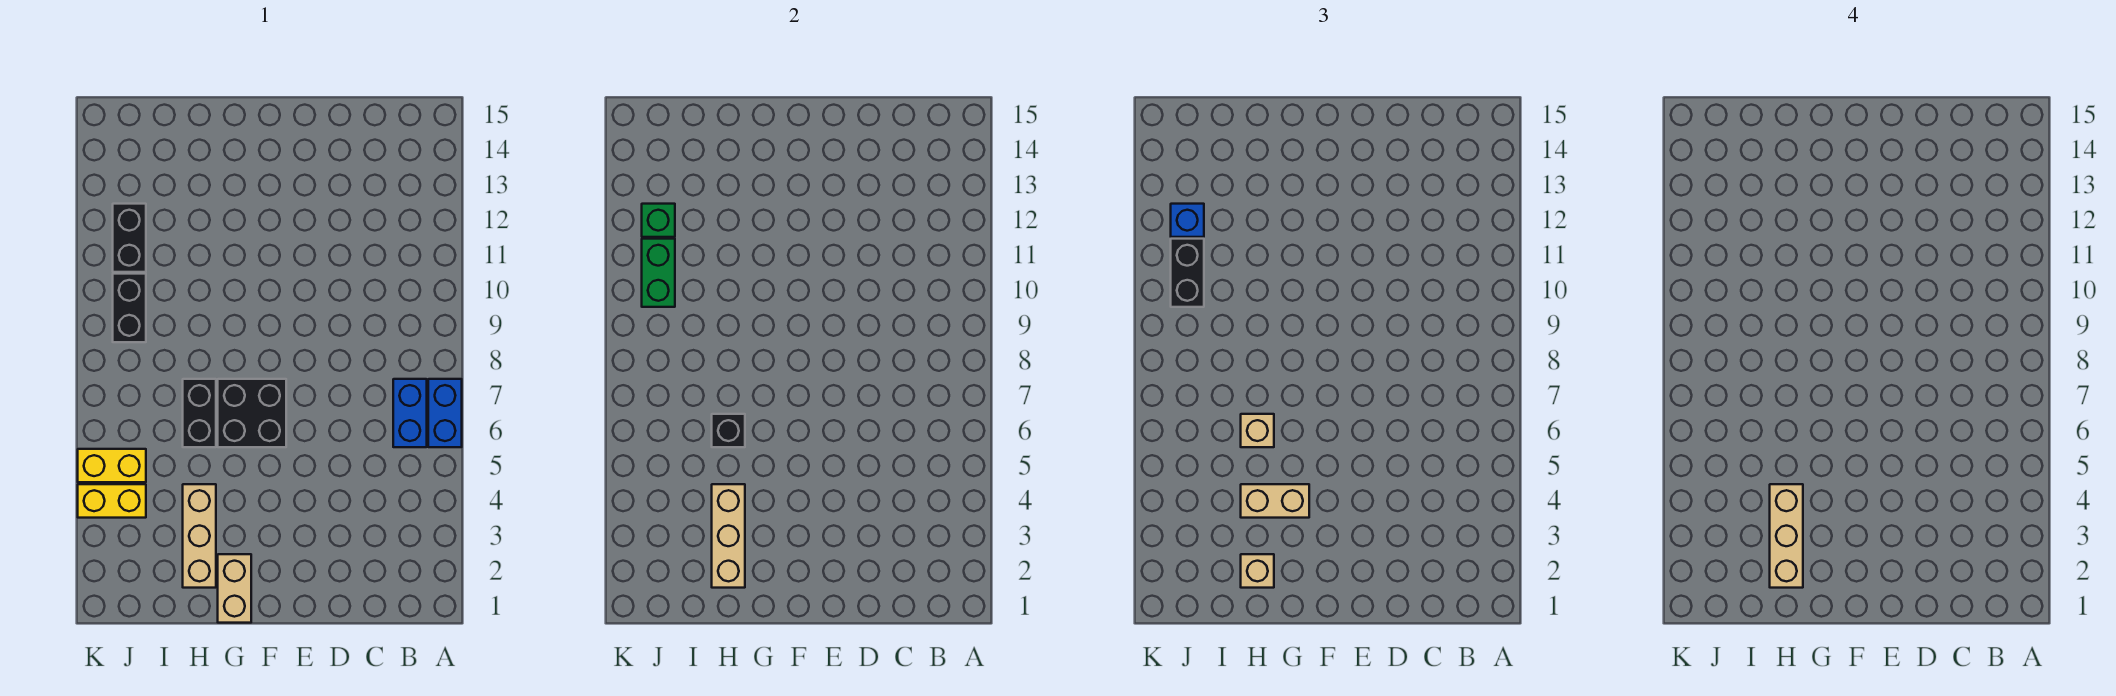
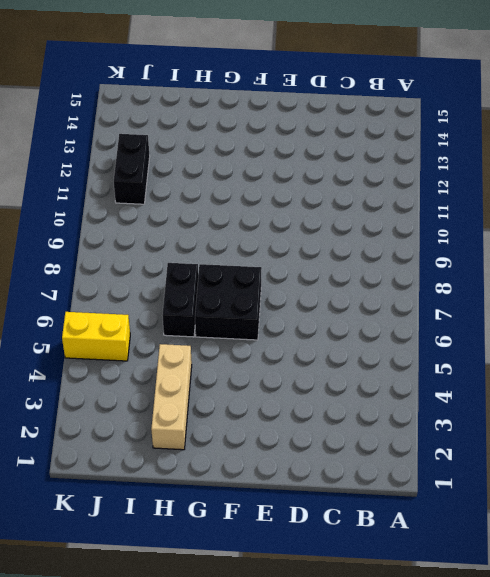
none -> blue brick A6:A7 level 1
none -> blue brick B6:B7 level 1
none -> tan brick G1:G2 level 1

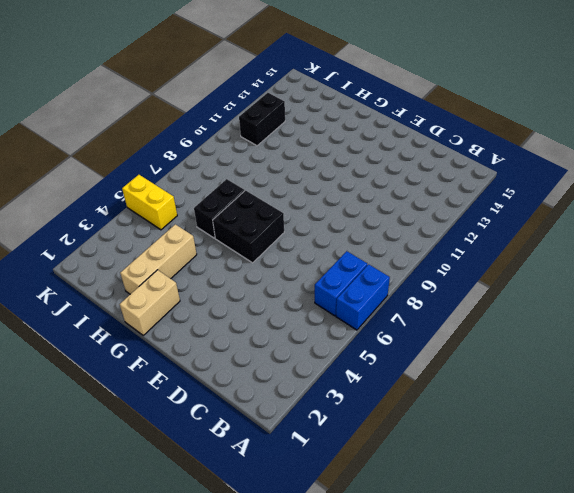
none -> yellow brick J4:K4 level 1
none -> black brick J9:J10 level 1
none -> tan brick H2:H4 level 2

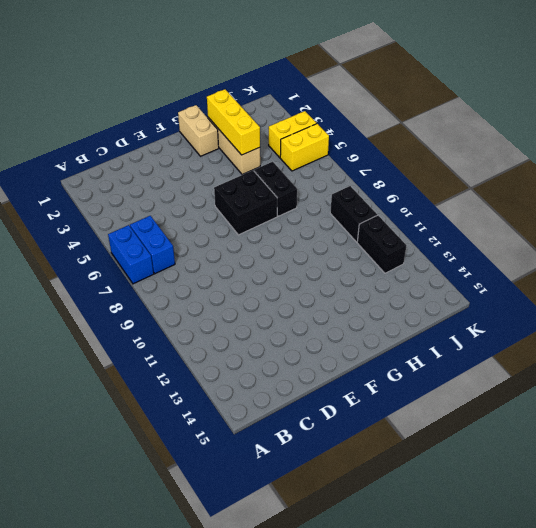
yellow brick H2:H4 level 2 -> tan brick H2:H4 level 2
none -> black brick H6 level 2
none -> green brick J10:J11 level 2
none -> green brick J12 level 2

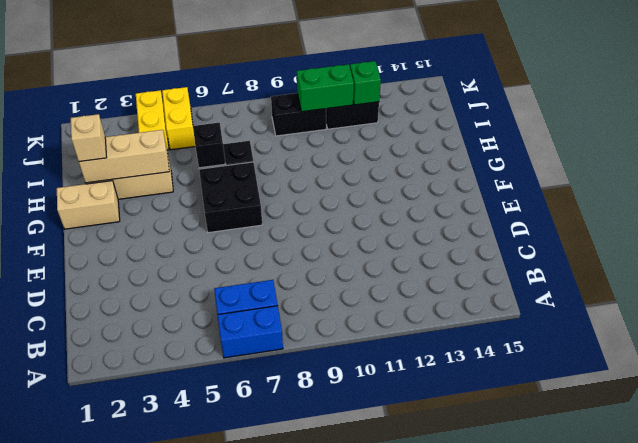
none -> tan brick G4:H4 level 3
none -> tan brick H6 level 3
none -> black brick J10:J11 level 3

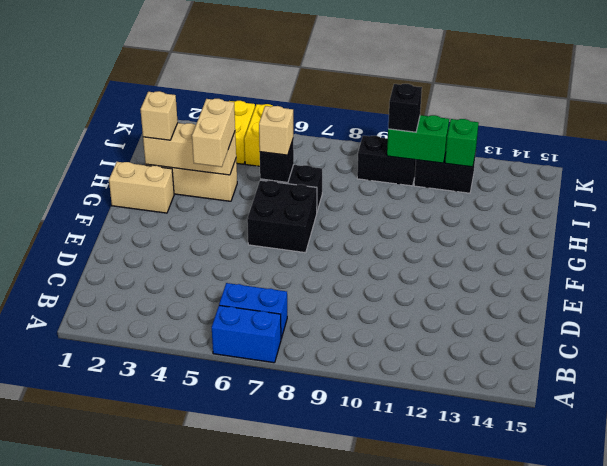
black brick J10 level 3 -> black brick J10:J11 level 3
none -> blue brick J12 level 3
none -> tan brick H2:H4 level 4

